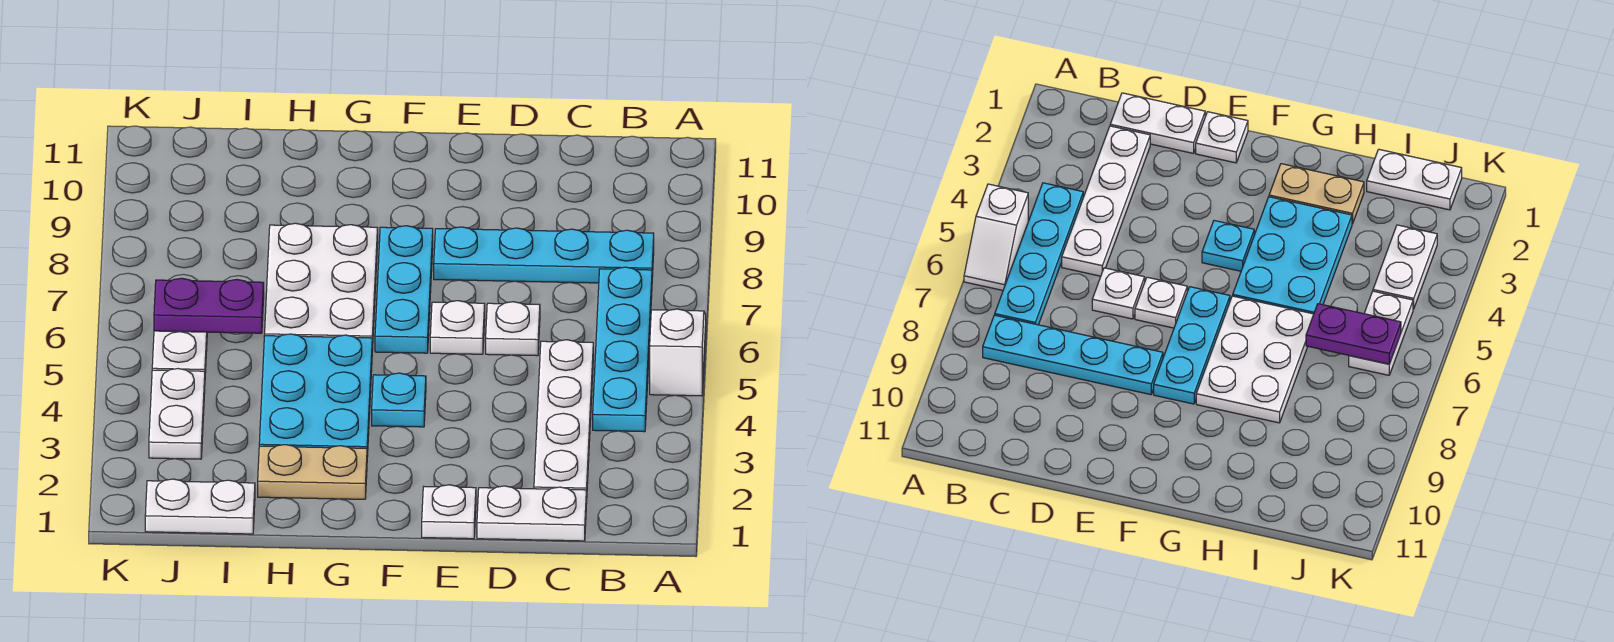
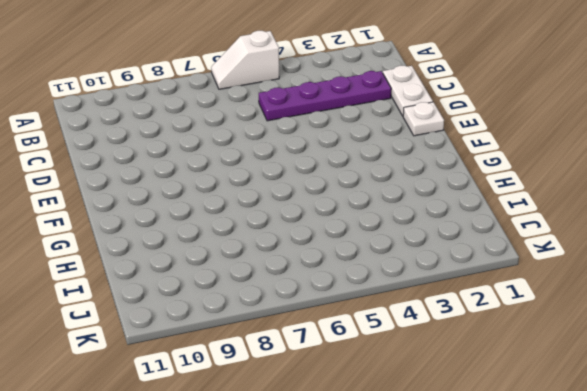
purple plate C2:C5 level 1 -> white plate C2:C5 level 1
none -> cyan plate B4:B7 level 1
none -> cyan plate B8:E8 level 1
none -> white plate D6 level 1

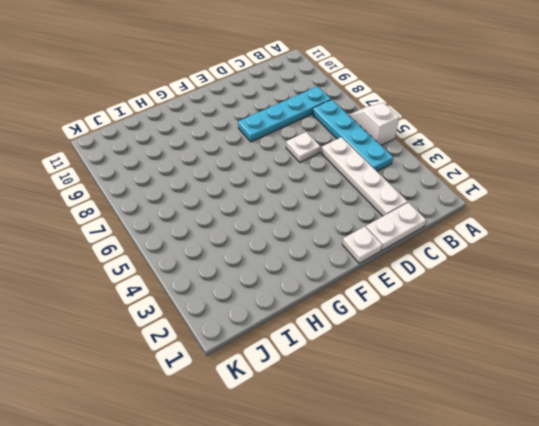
none -> white plate E6 level 1
none -> cyan plate F4 level 1
none -> cyan plate F6:F8 level 1

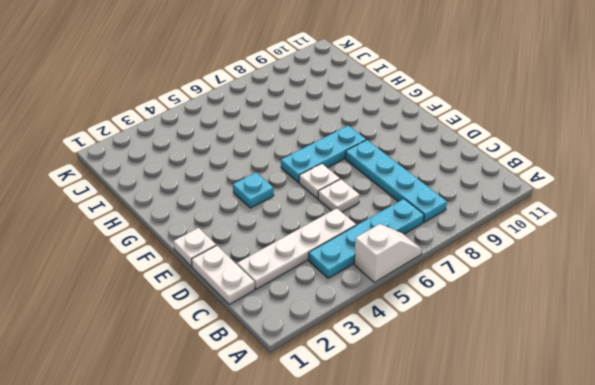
none -> tan plate G2:H2 level 1
none -> cyan plate G3:H5 level 1
none -> white plate G6:H8 level 1

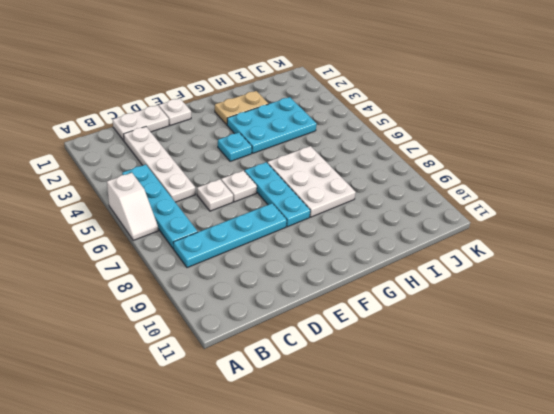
cyan plate G3:I4 level 1 -> cyan plate G3:H5 level 1
none -> white plate I1:J1 level 1
none -> white plate J3:J4 level 1
none -> white plate J5:J6 level 1

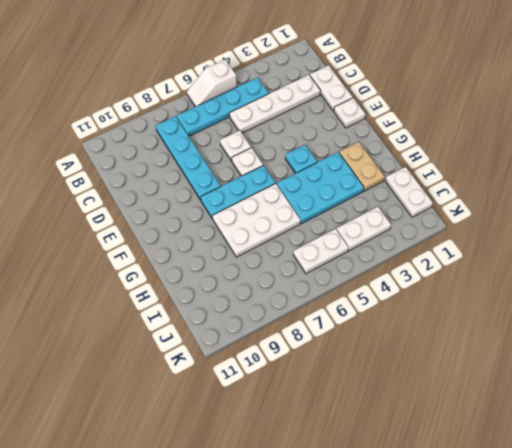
none -> purple plate I6:J6 level 2

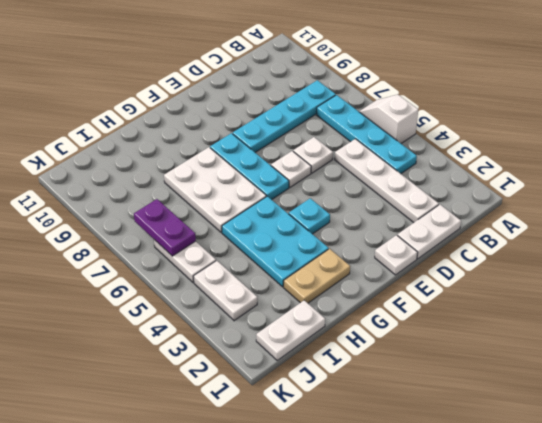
purple plate J6:J7 level 2 -> purple plate I6:J6 level 2

